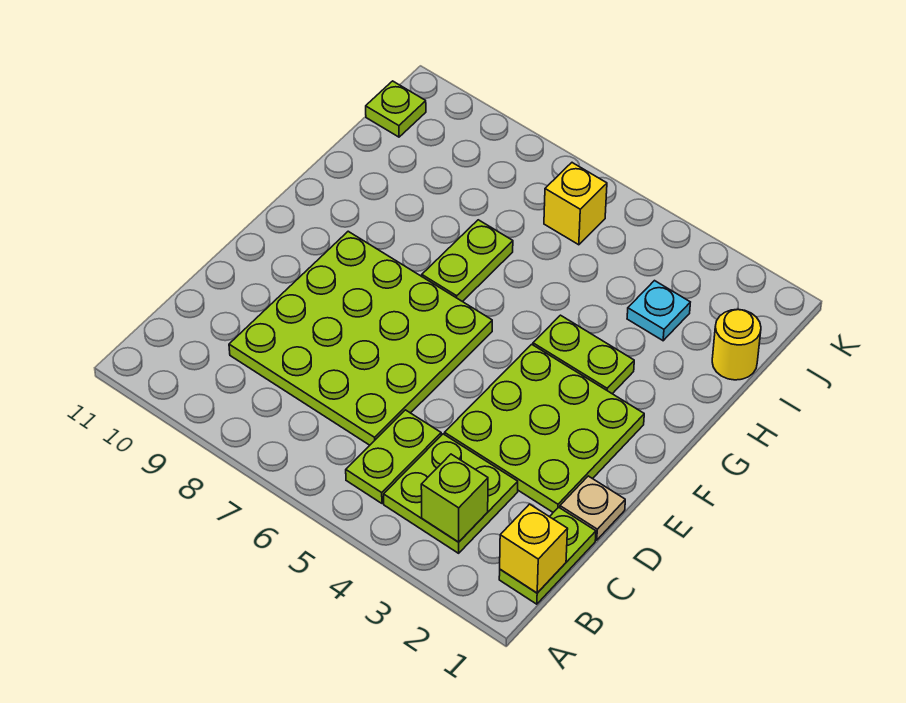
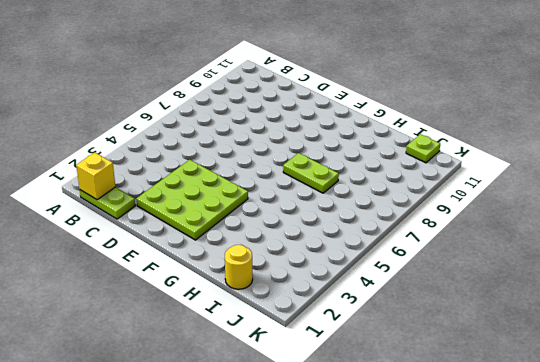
none -> lime plate B3:C4 level 1
none -> lime plate B5:C5 level 1
none -> lime plate C6:F9 level 1

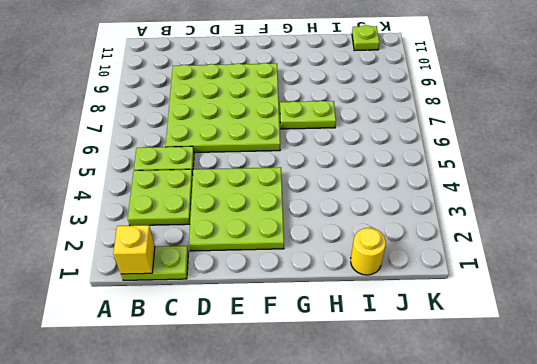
none -> tan plate D1 level 1
none -> lime plate G3:G4 level 1
none -> cyan plate I3 level 1

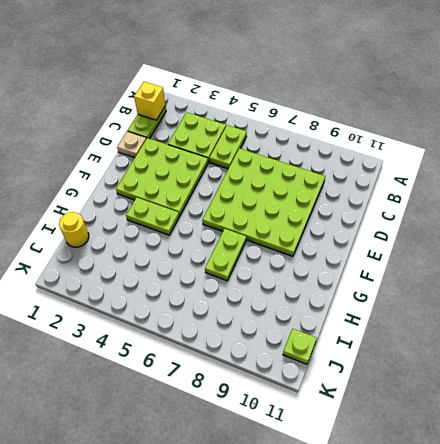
none -> cyan plate I3 level 1
none -> yellow brick J6 level 1
none -> lime brick B3 level 2

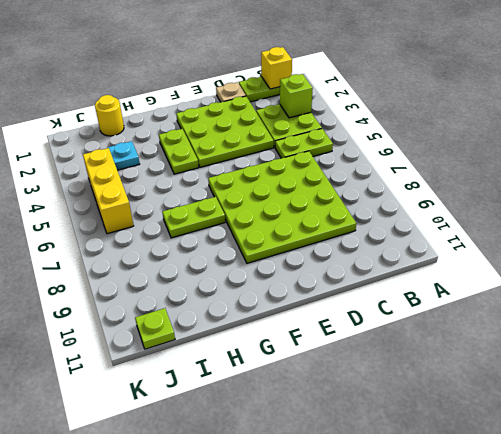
yellow brick J4:J6 level 1 -> yellow brick J6 level 1

